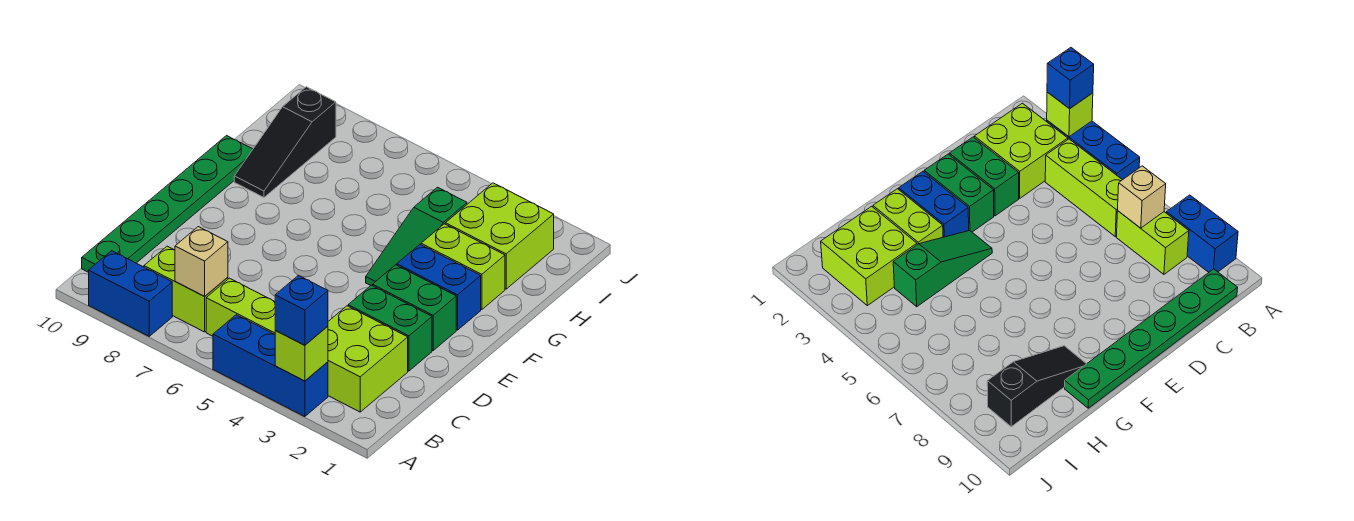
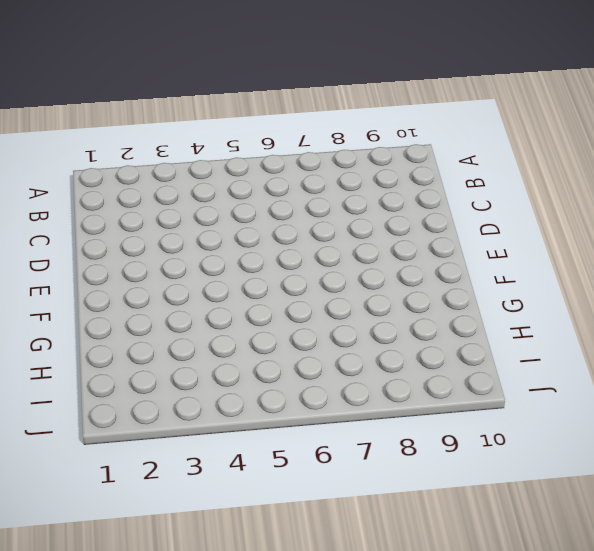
none -> blue brick A3:A5 level 1
none -> blue brick A8:A9 level 1
none -> lime brick B2:C3 level 1

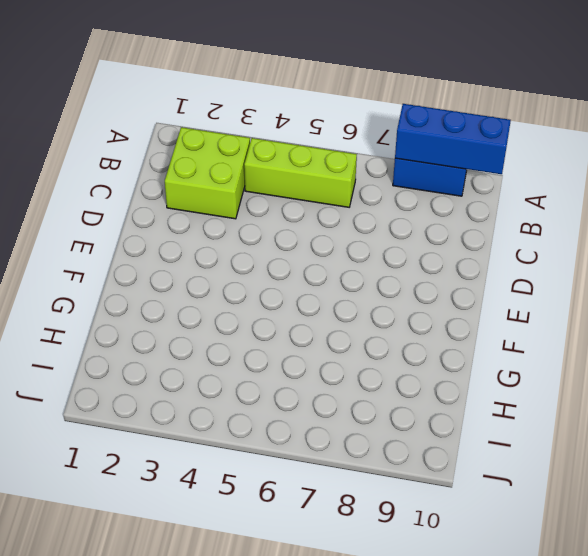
blue brick A8:A10 level 2 -> blue brick A3:A5 level 1
none -> lime brick B7:B8 level 1
none -> green plate B10:G10 level 1
none -> green brick D2:D3 level 1

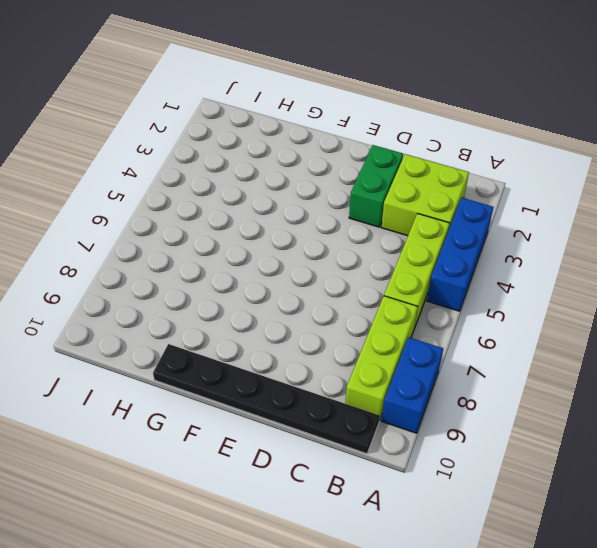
lime brick B7:B9 level 1 -> lime brick B7:B8 level 1
black plate B10:G10 level 1 -> green plate B10:G10 level 1
none -> green brick E2:E3 level 1
none -> blue brick F2:F3 level 1
none -> green slope F4:H4 level 1 top H

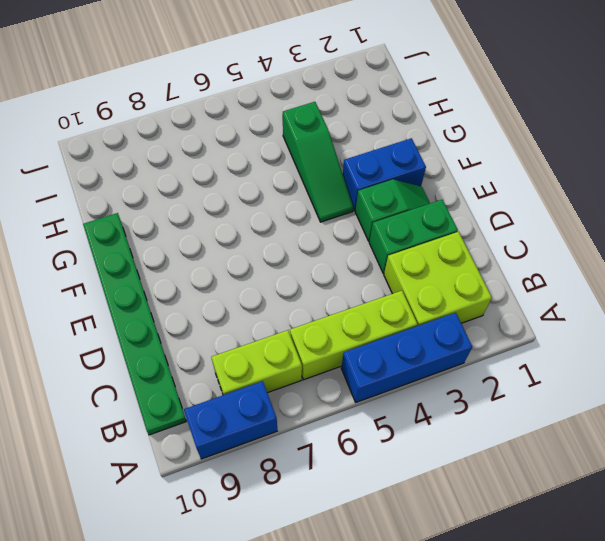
green slope E2:E3 level 1 top 3 -> green brick E2:E3 level 1
none -> lime brick G2:G3 level 1
none -> black slope G9:I9 level 1 top I
none -> lime brick H2:I3 level 1

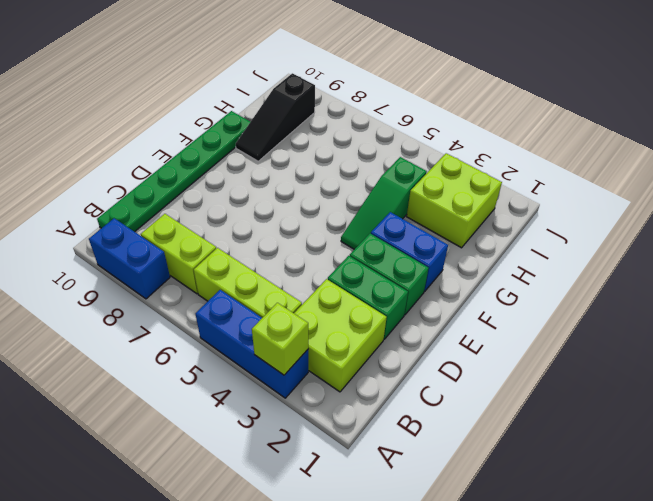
none -> lime brick G2:G3 level 1
none -> tan brick B7 level 2
none -> blue brick A3 level 3

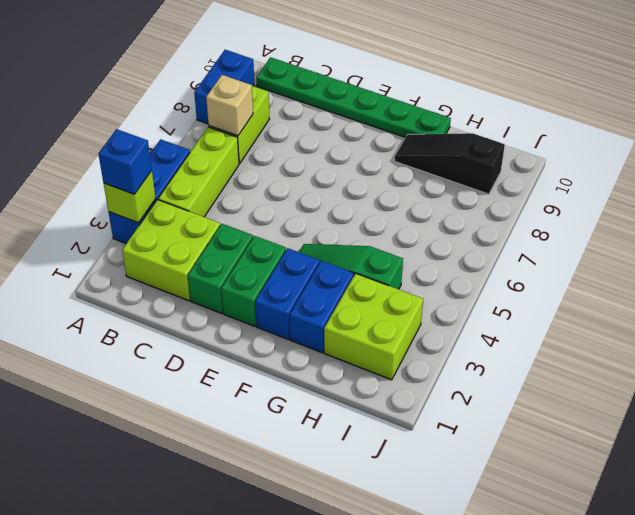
blue brick G2:G3 level 1 -> lime brick G2:G3 level 1

